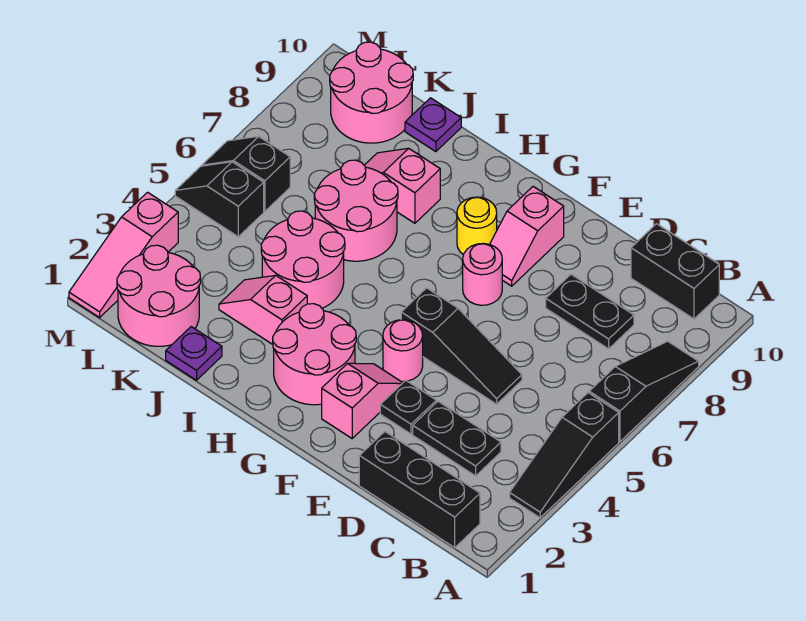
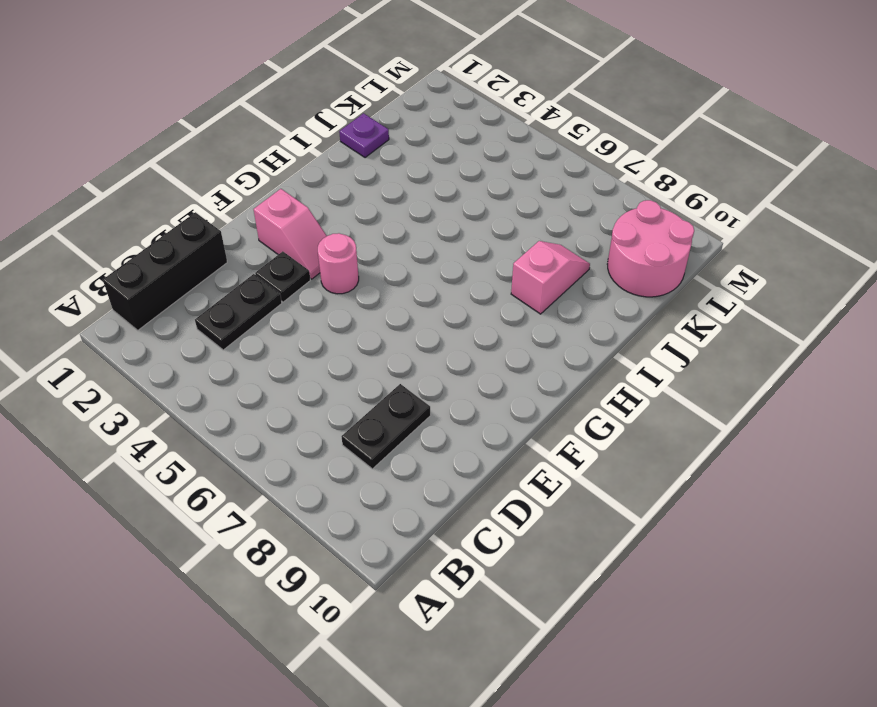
none -> black slope A3:A5 level 1 top 5
none -> black slope A6:A8 level 1 top 6
none -> black brick B10:C10 level 1

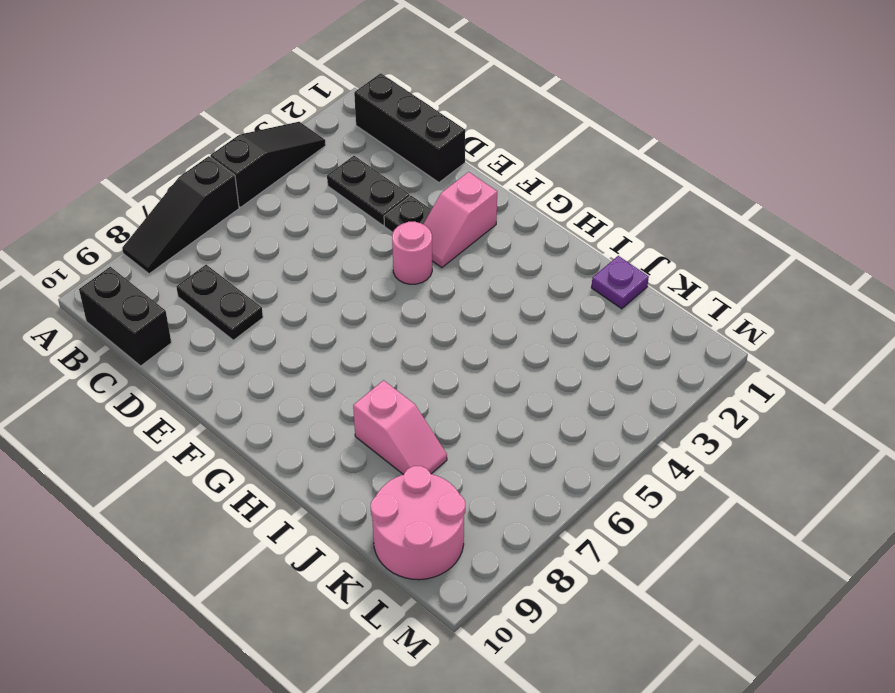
none -> black slope D5:F5 level 1 top F
none -> pink round brick F7 level 1
none -> pink slope F8:F9 level 1 top 9

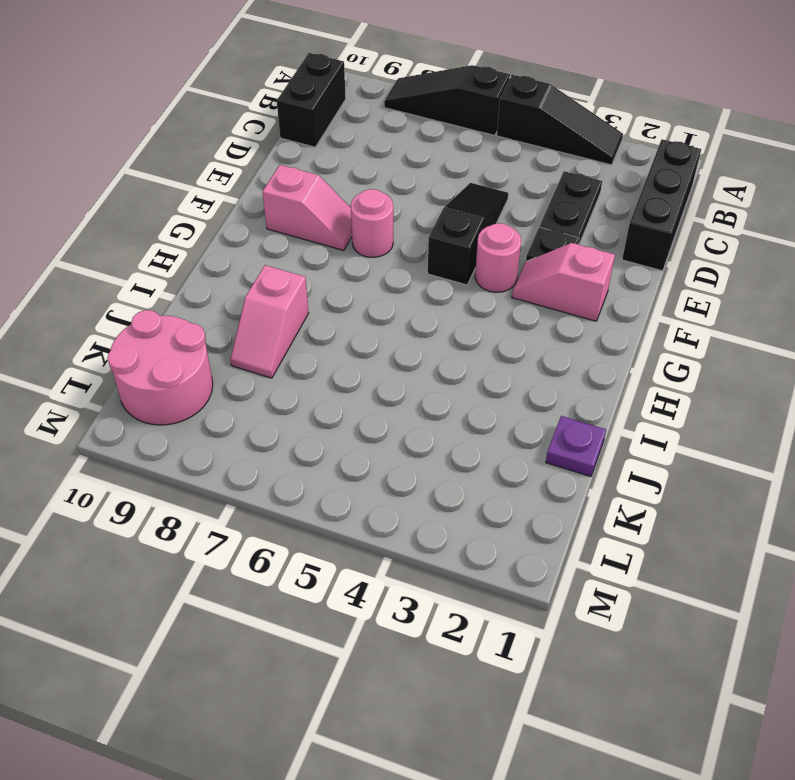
none -> black plate C8:D8 level 1
none -> pink round brick G2:H3 level 1
none -> yellow round brick G8 level 1

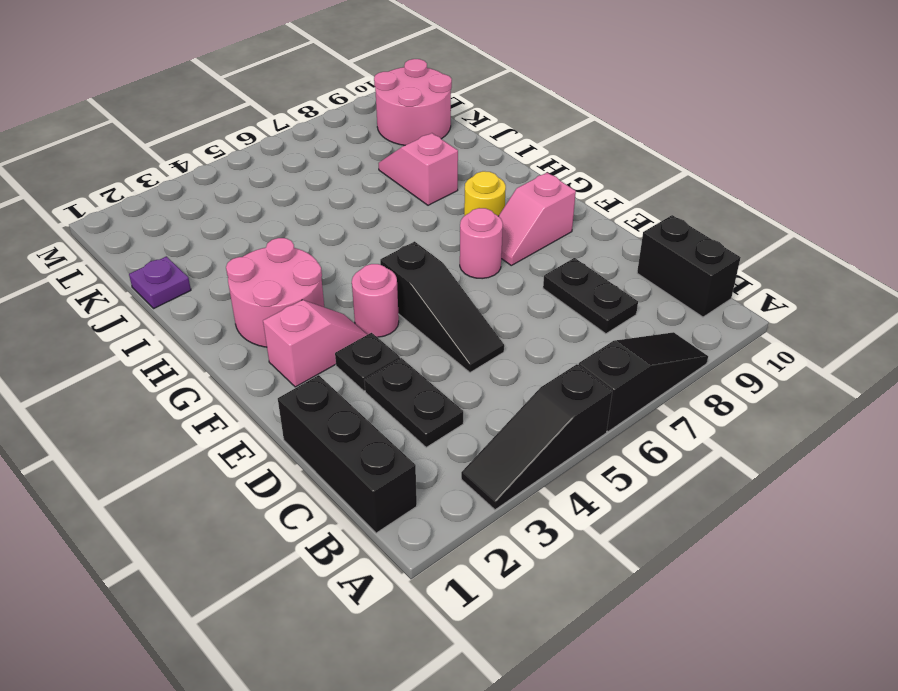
none -> pink slope I3:J3 level 1 top I
none -> pink round brick I4:J5 level 1
none -> pink round brick I6:J7 level 1

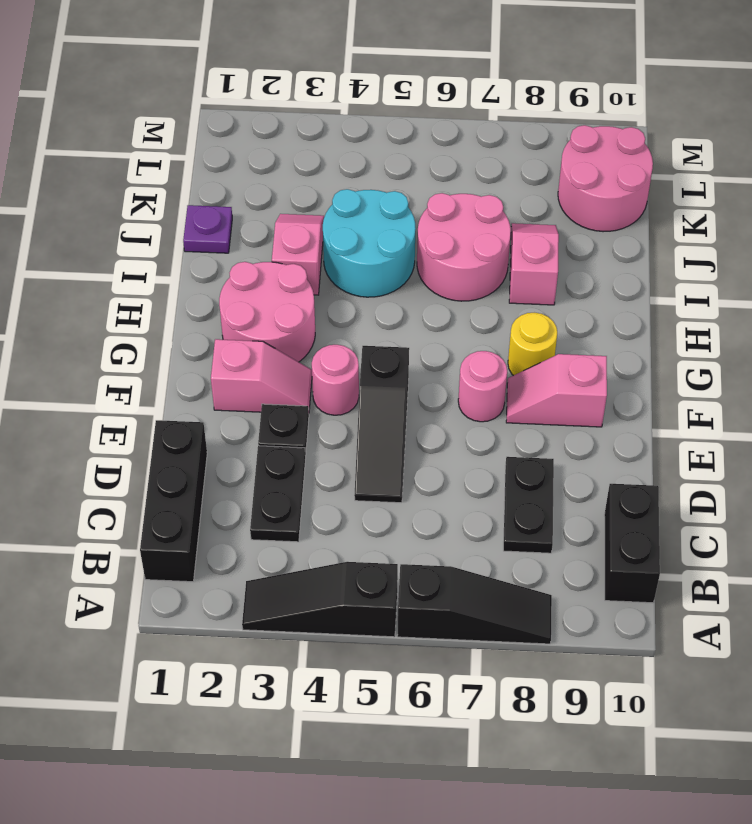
cyan round brick I4:J5 level 1 -> pink round brick I4:J5 level 1
none -> purple plate J10 level 1
none -> pink round brick K1:L2 level 1
none -> black slope L5:M5 level 1 top L

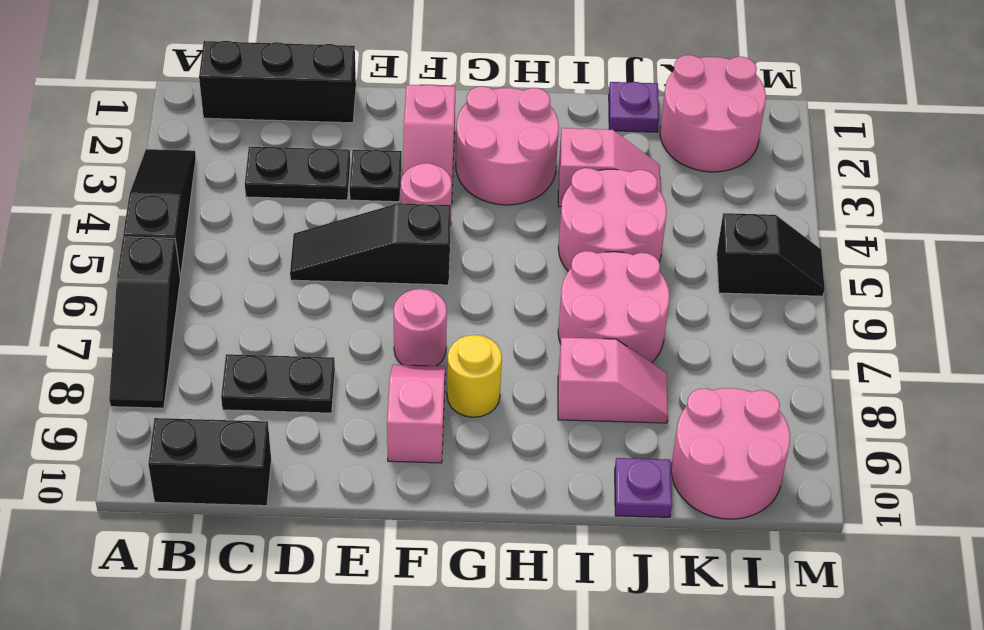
none -> black slope L6:M6 level 1 top L
none -> pink slope M1:M3 level 1 top 3

